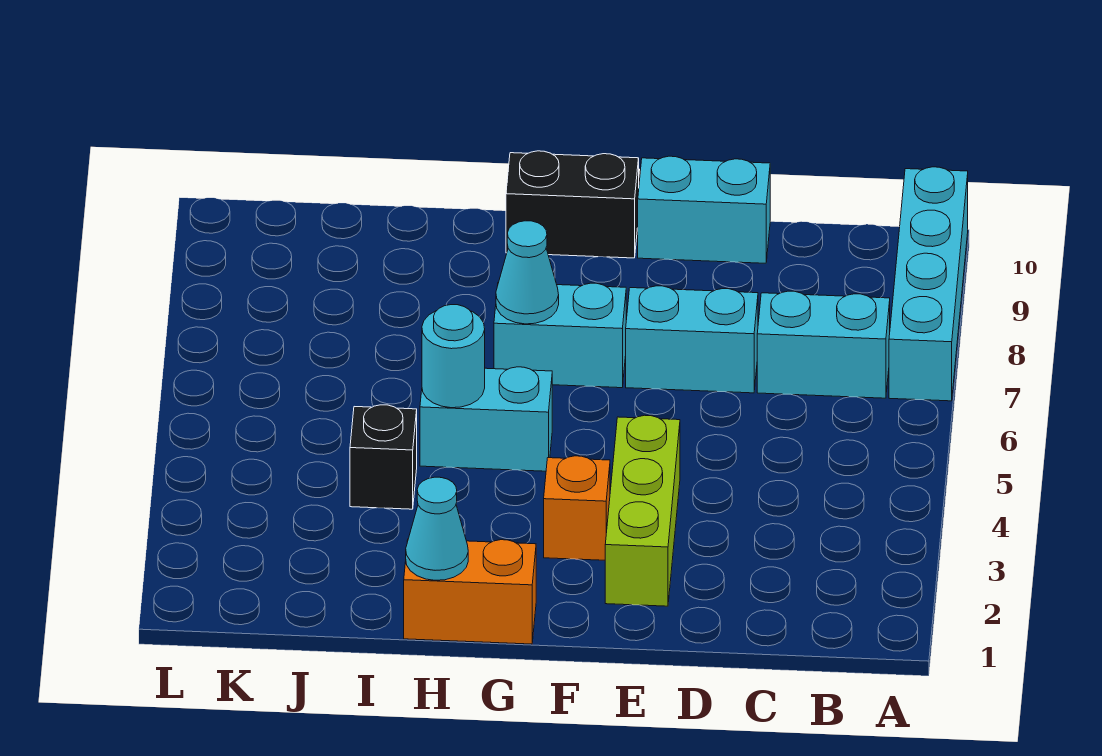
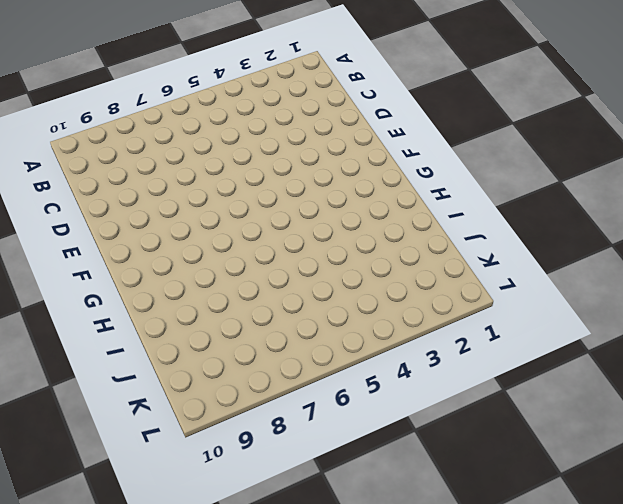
none -> cyan brick A7:A10 level 1
none -> cyan brick B7:C7 level 1
none -> cyan brick D7:E7 level 1

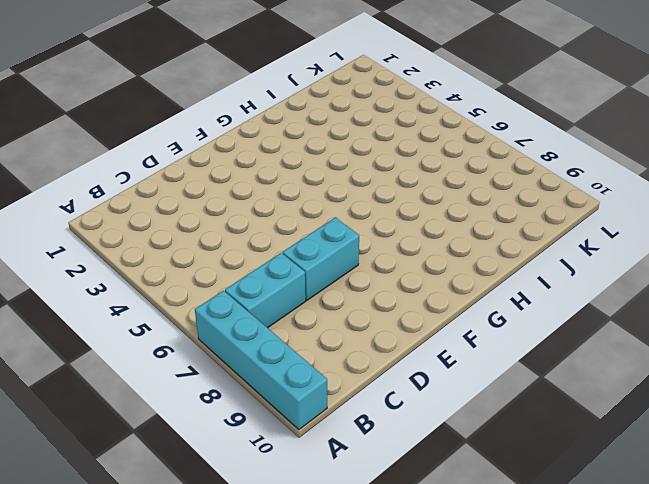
none -> cyan brick D10:E10 level 1
none -> lime brick E2:E4 level 1
none -> orange brick F3 level 1

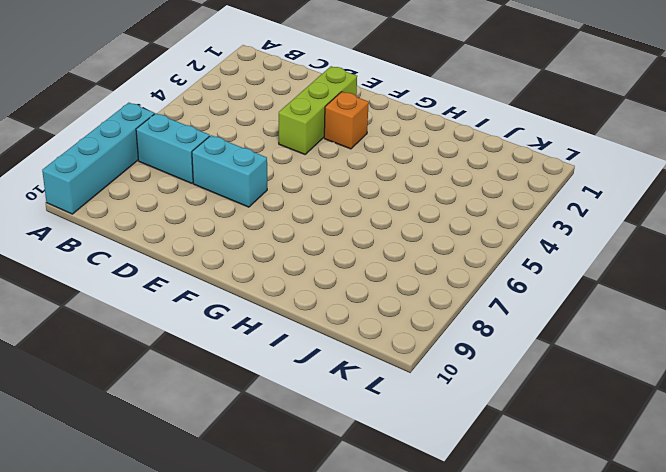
none -> cyan brick D10:E10 level 1
none -> cyan brick F7:G7 level 1
none -> black brick F10:G10 level 1

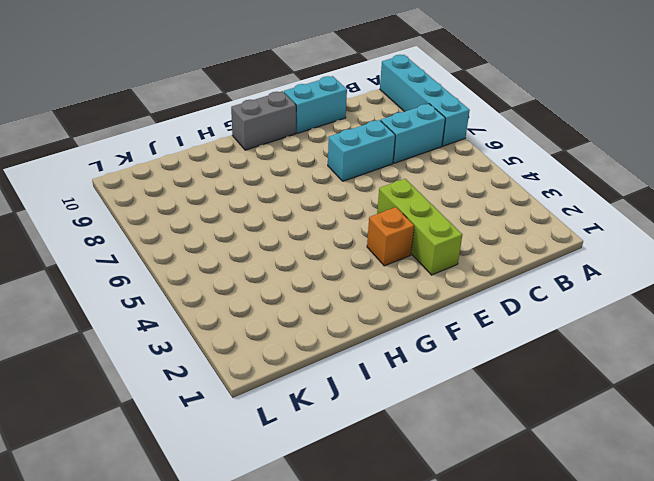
grey brick F10:G10 level 1 -> black brick F10:G10 level 1
none -> cyan brick F7:G7 level 1
none -> orange brick G1:H1 level 1
none -> cyan brick G5:H5 level 1

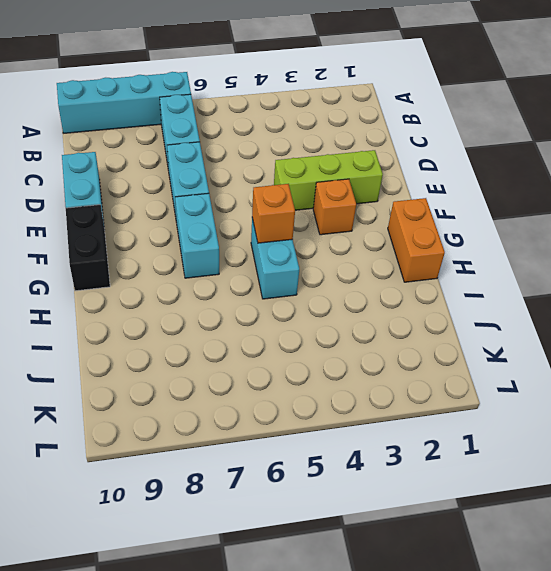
orange brick G5 level 2 -> none
none -> black brick I4 level 1
none -> cyan cone G7 level 2
none -> cyan cone H1 level 2

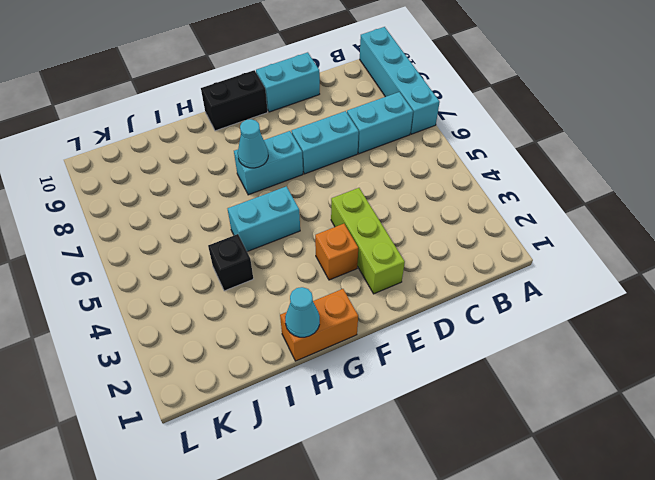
none -> cyan round brick H5 level 2

